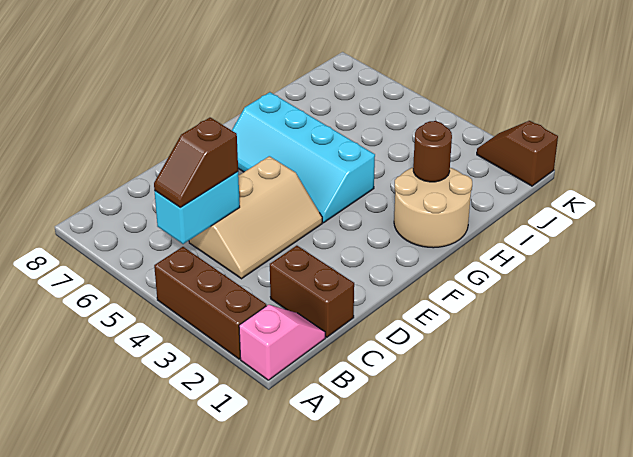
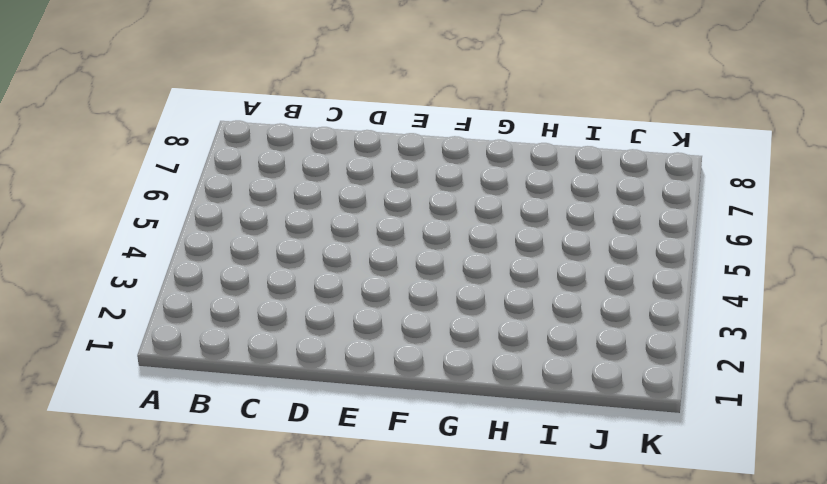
none -> pink slope A1:B1 level 1 top A
none -> brown brick A2:A4 level 1

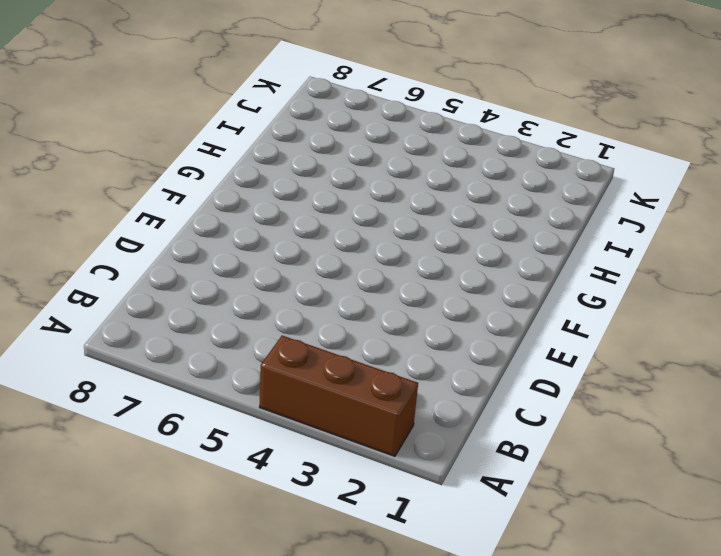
none -> pink slope A1:B1 level 1 top A
none -> brown brick C1:C2 level 1

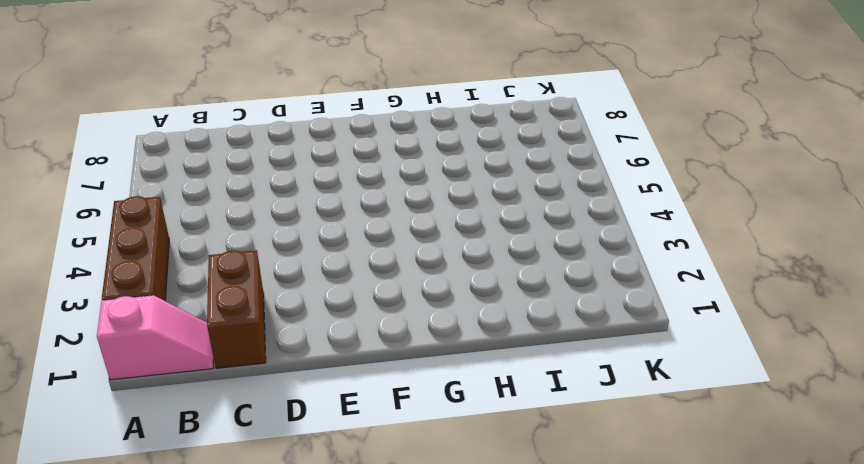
none -> tan slope C4:E5 level 1 top 5
none -> cyan slope F4:G7 level 1 top G

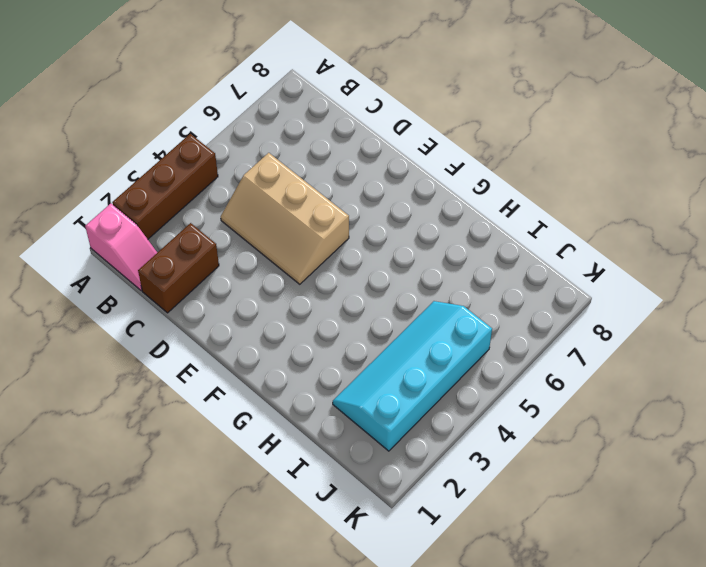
cyan slope I2:J5 level 1 top J -> cyan slope F4:G7 level 1 top G
none -> tan round brick G1:H2 level 1
none -> brown slope K1:K2 level 1 top 1

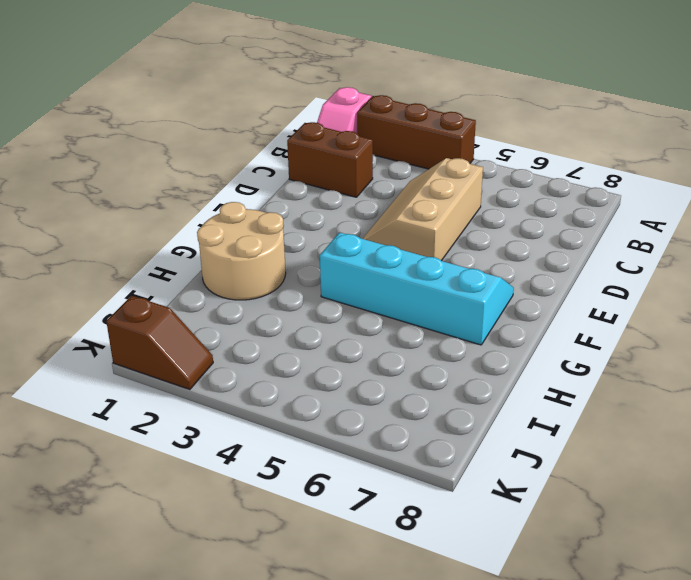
none -> cyan brick B5:C5 level 2
none -> brown round brick H2 level 2

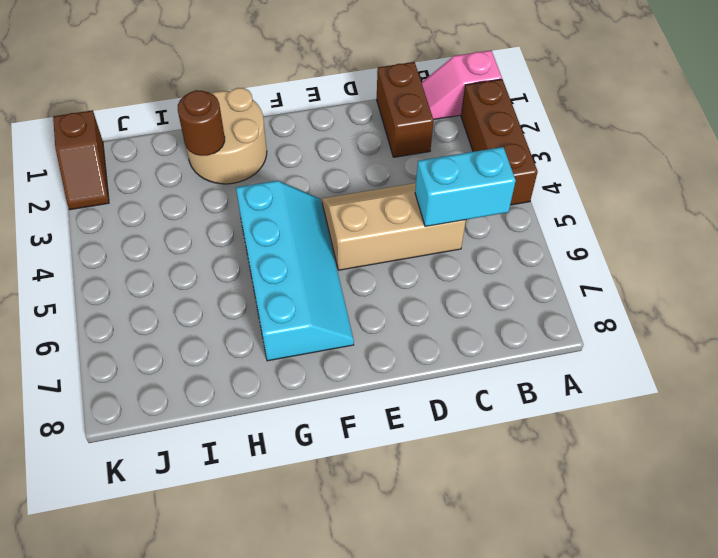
none -> brown slope B5:C5 level 3 top C

